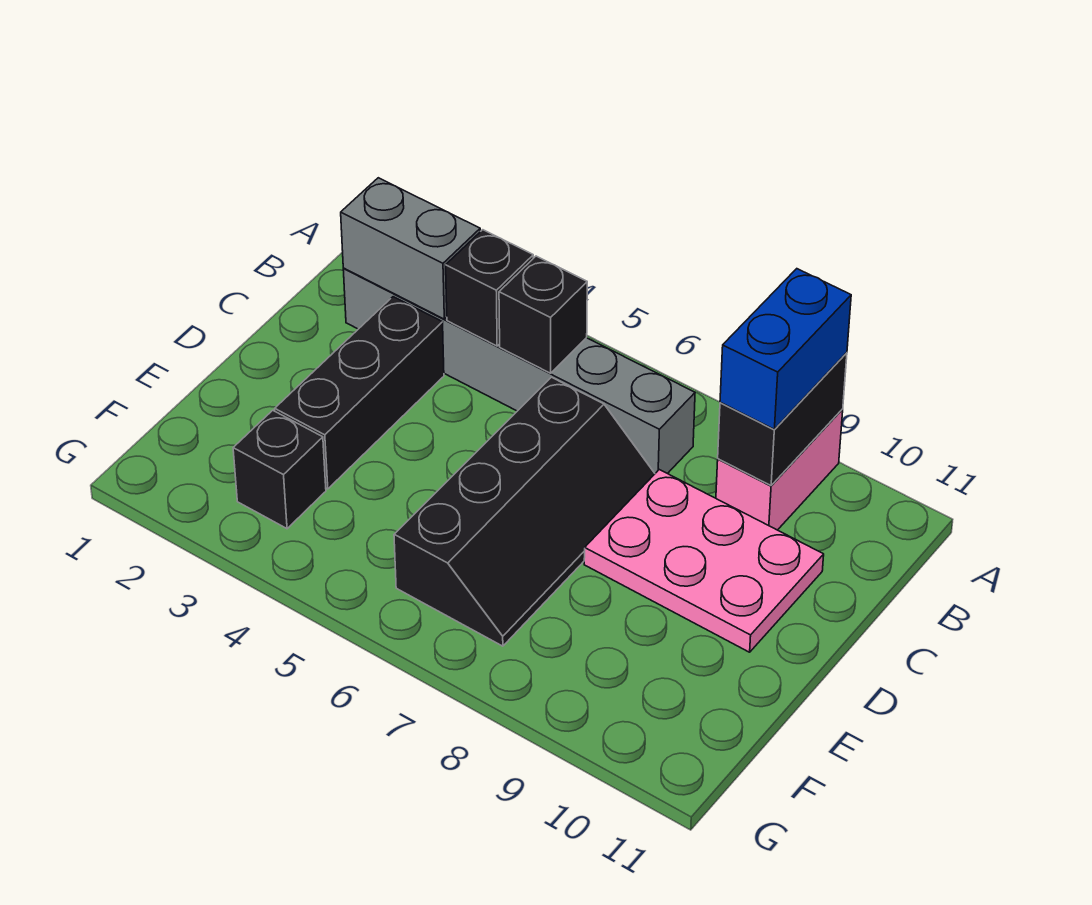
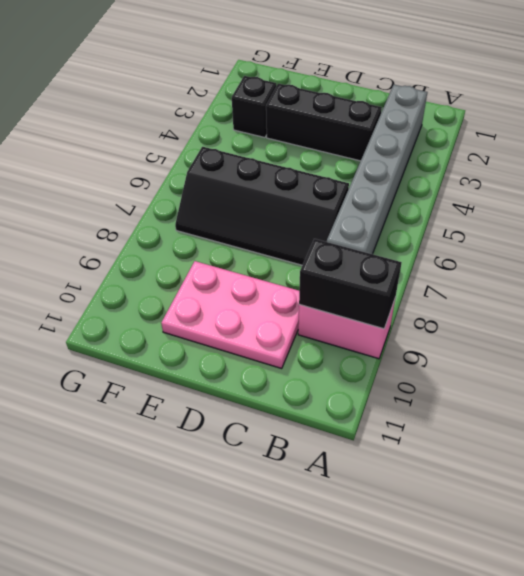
pink plate C9:E10 level 1 -> pink plate C8:D10 level 1
none -> grey brick B2:B3 level 2
none -> black brick B4 level 2

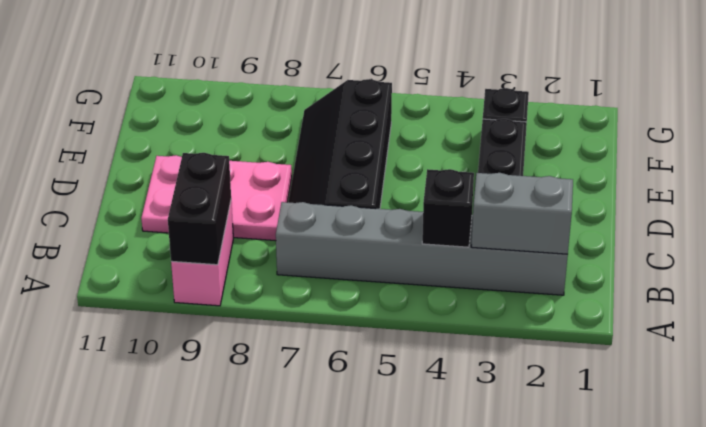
none -> black brick B5 level 2
none -> blue brick A9:B9 level 3

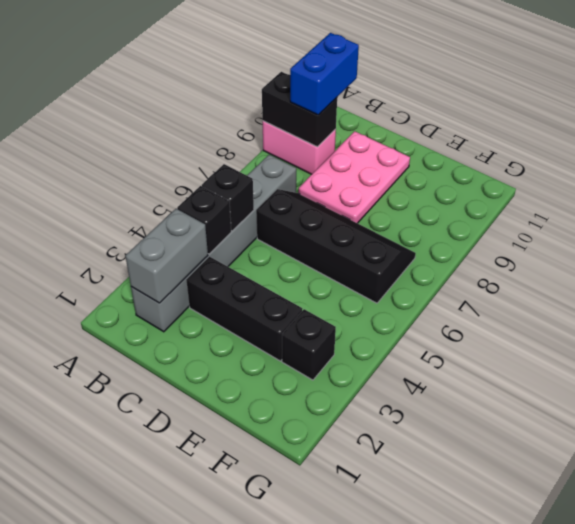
blue brick B9:B10 level 3 -> blue brick A9:B9 level 3

